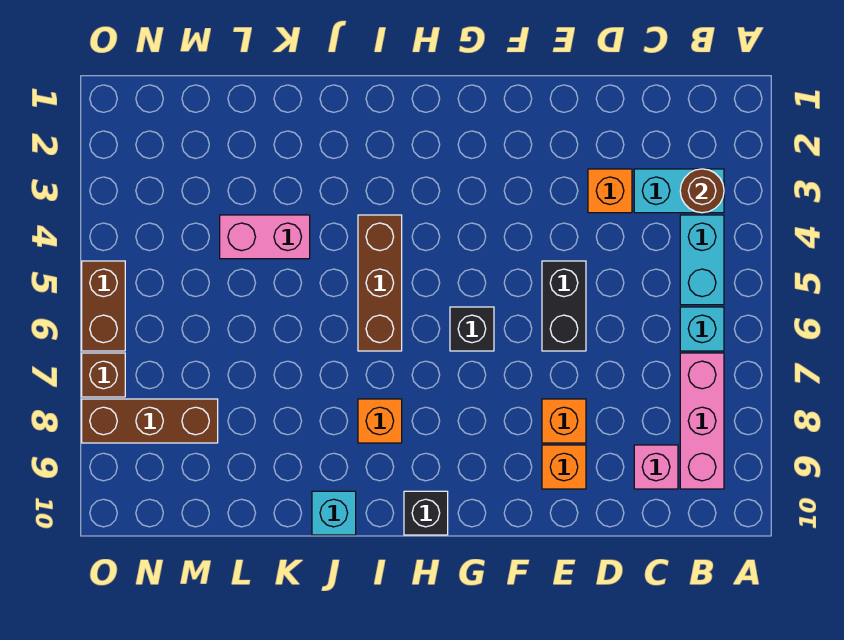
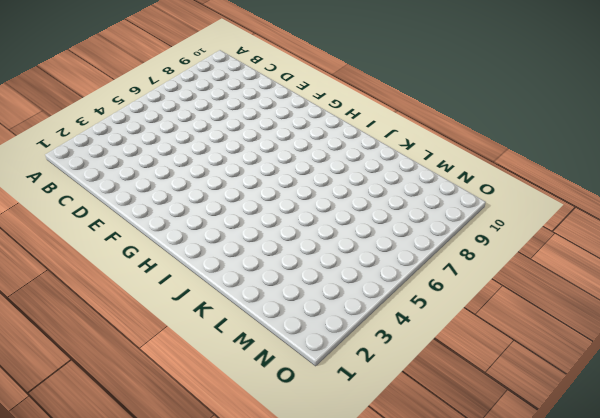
none -> cyan brick B3:C3 level 1
none -> cyan brick B4:B5 level 1
none -> cyan brick B6 level 1

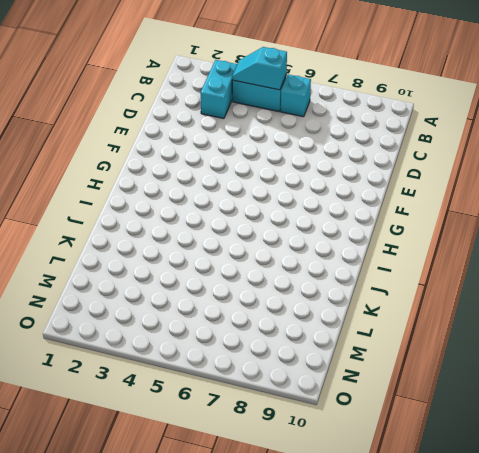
cyan slope B4:B5 level 2 top 5 -> none
none -> pink brick B7:B9 level 1
none -> pink brick C9 level 1
none -> orange brick D3 level 1

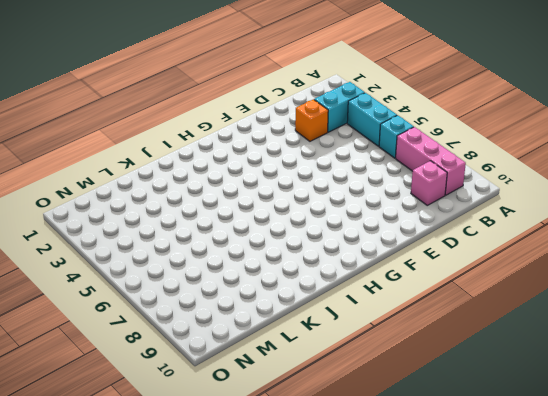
none -> black brick E5:E6 level 1
none -> orange brick E8 level 1
none -> orange brick E9 level 1

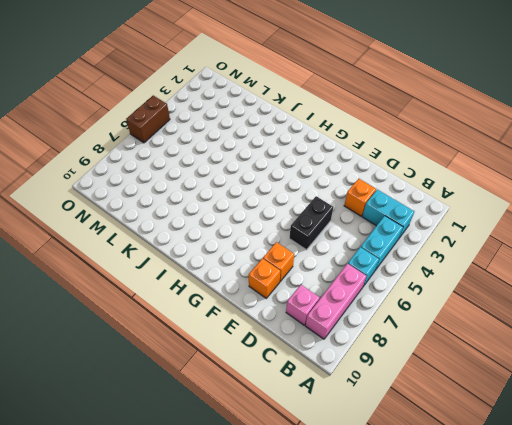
none -> black brick G6 level 1
none -> black brick H10 level 1
none -> brown brick I4:I6 level 1

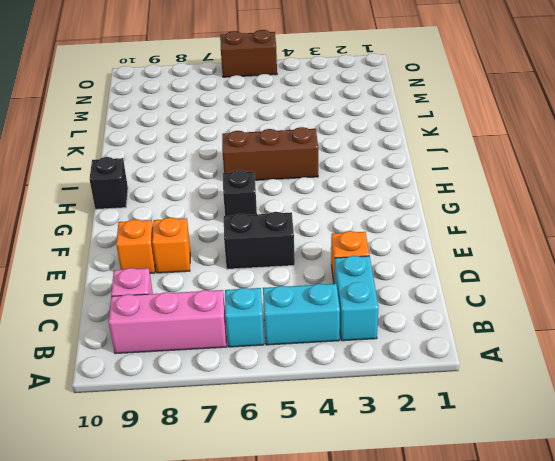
none -> orange brick I8 level 1
none -> cyan brick J10 level 1
none -> pink brick K4:L4 level 1

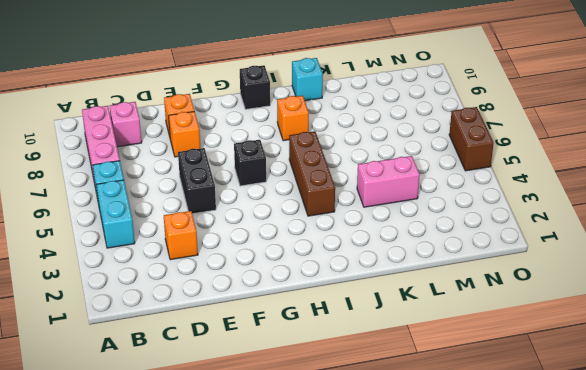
none -> cyan brick B3:C3 level 1
none -> brown brick M8:O8 level 1
none -> brown brick O7 level 1

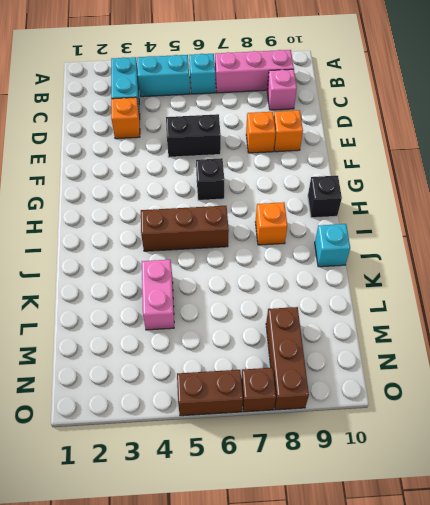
none -> brown round brick B3 level 2

